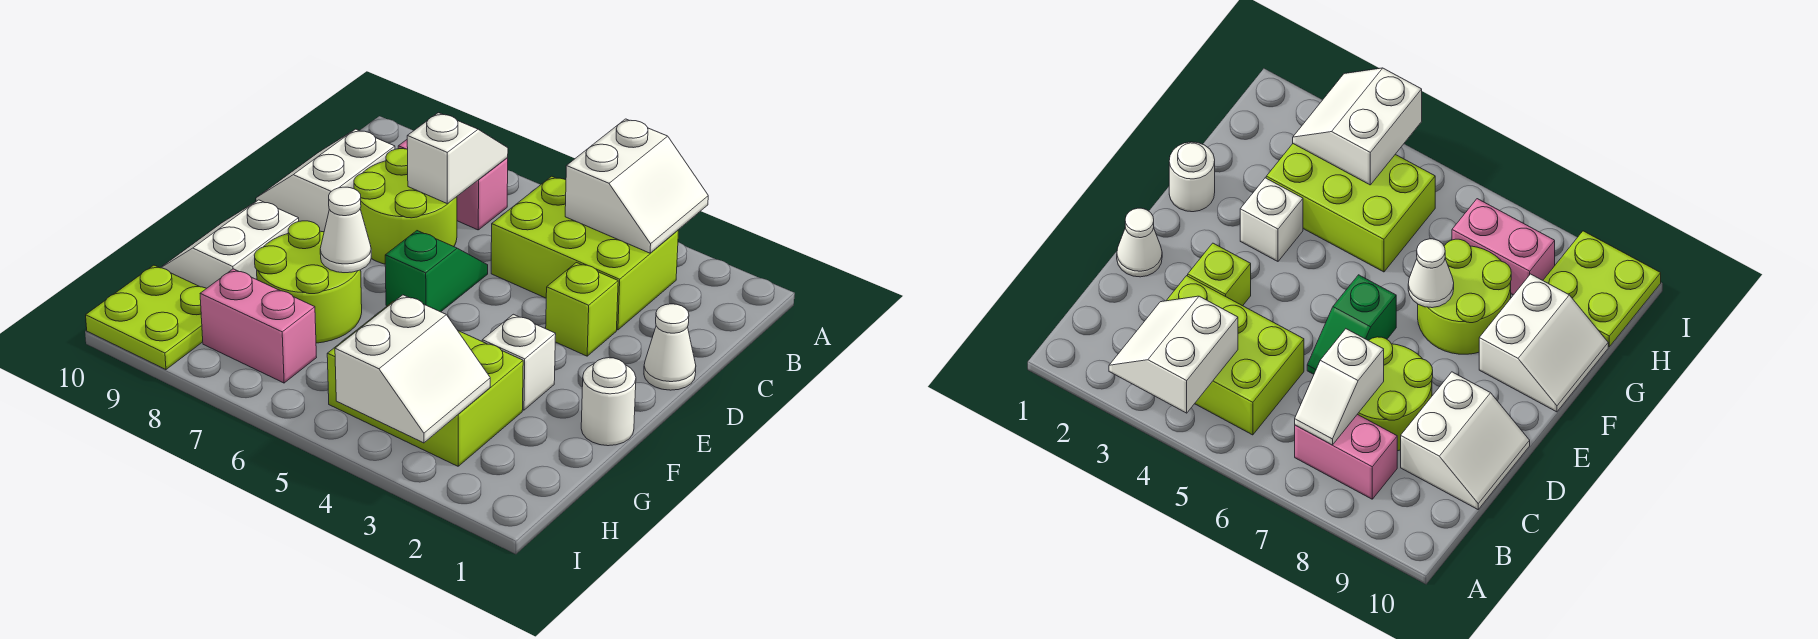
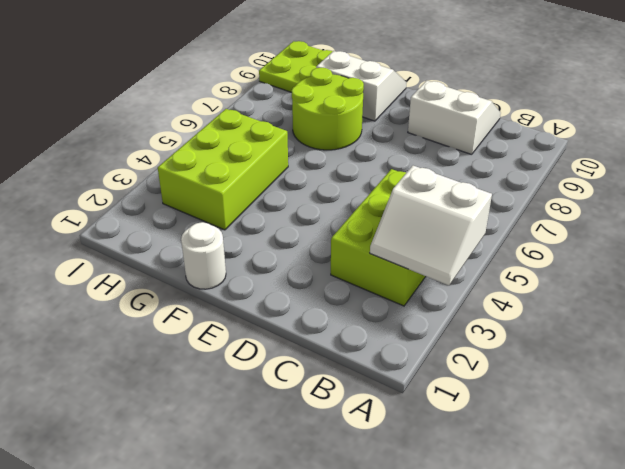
none -> pink brick B7:B8 level 1
none -> lime round brick C7:D8 level 1
none -> white cone D1 level 1

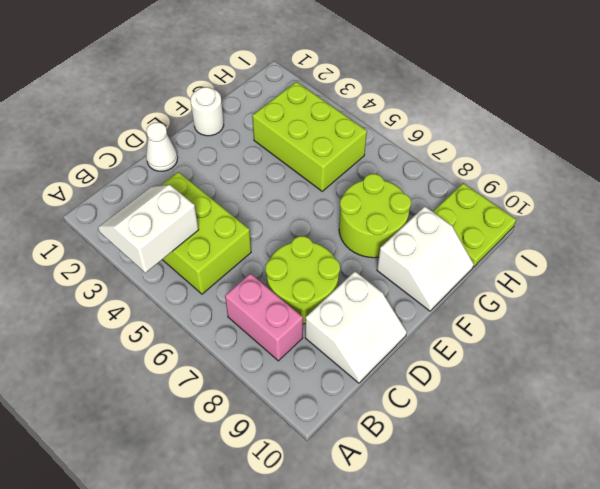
none -> lime brick D3 level 1
none -> green slope D6:E6 level 1 top E
none -> white brick F3 level 1

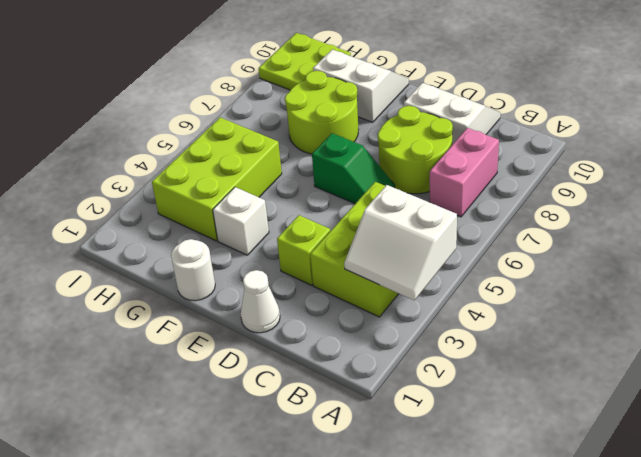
none -> pink brick H7:H8 level 1
none -> white slope B7:C7 level 2 top C
none -> white cone F7 level 2

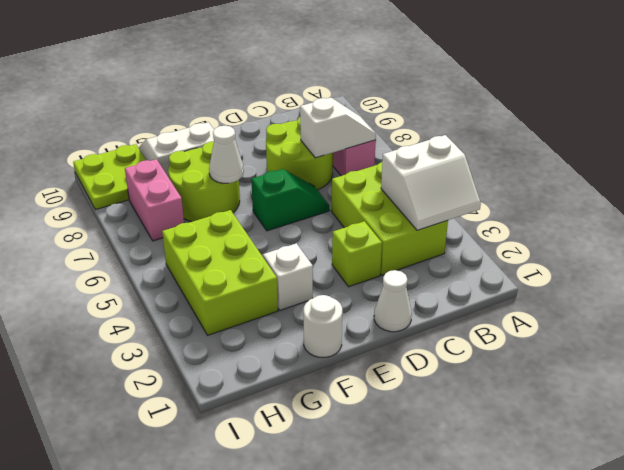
none -> white slope C9:D10 level 1 top 9
none -> white slope H3:I4 level 2 top 4

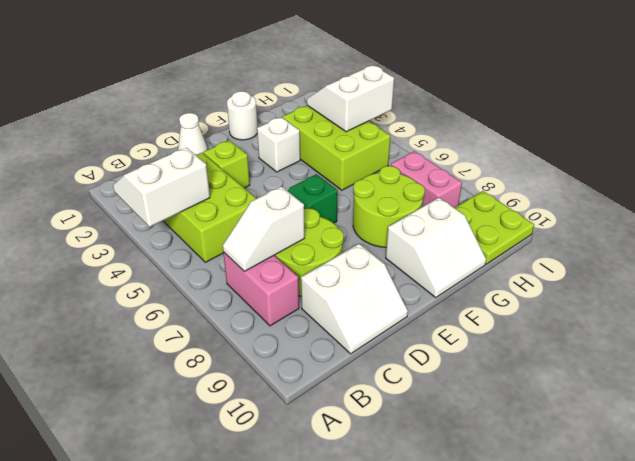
none -> white cone F7 level 2

